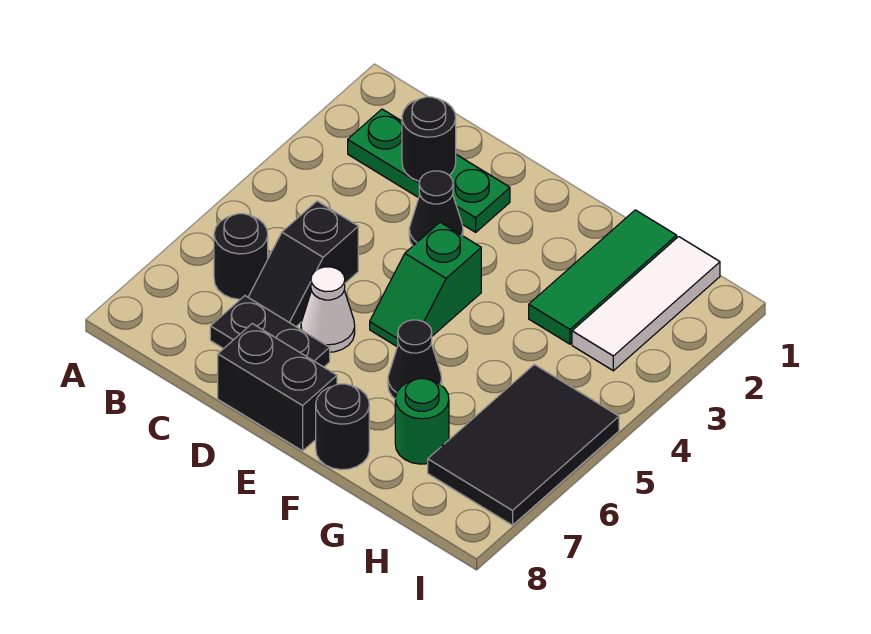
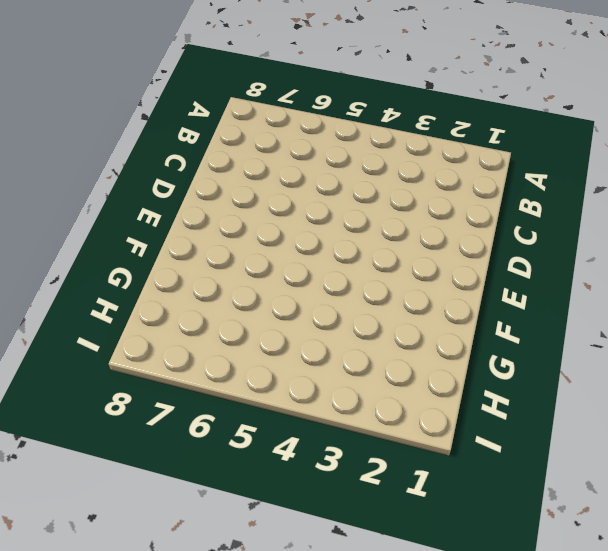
none -> green plate B2:D2 level 1
none -> black round brick B6 level 1
none -> black slope C5:C6 level 1 top 5

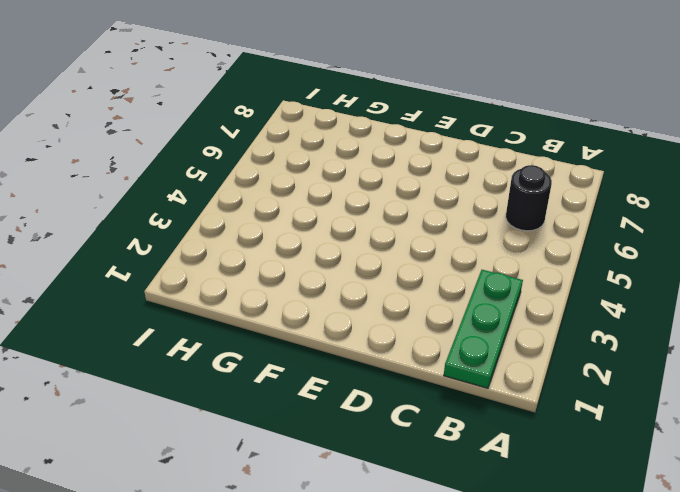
green plate B1:B3 level 1 -> green plate B2:D2 level 1
none -> black slope C5:C6 level 1 top 5
none -> black plate C7:D7 level 1
none -> black cone D3 level 1

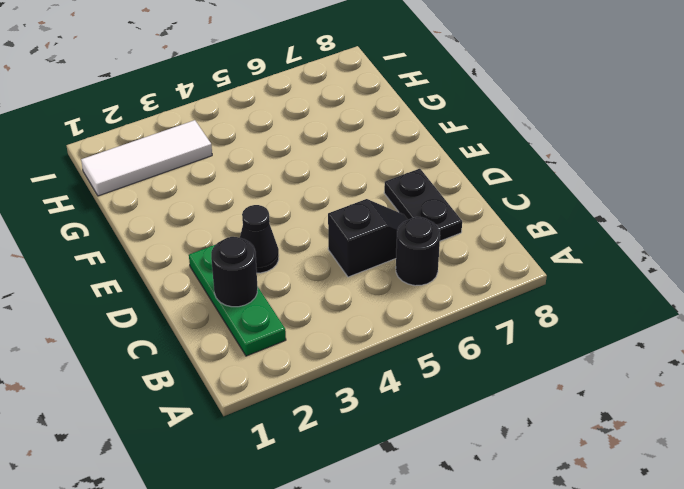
none -> white cone D6 level 1
none -> black brick D8:E8 level 1
none -> green slope E4:E5 level 1 top 4

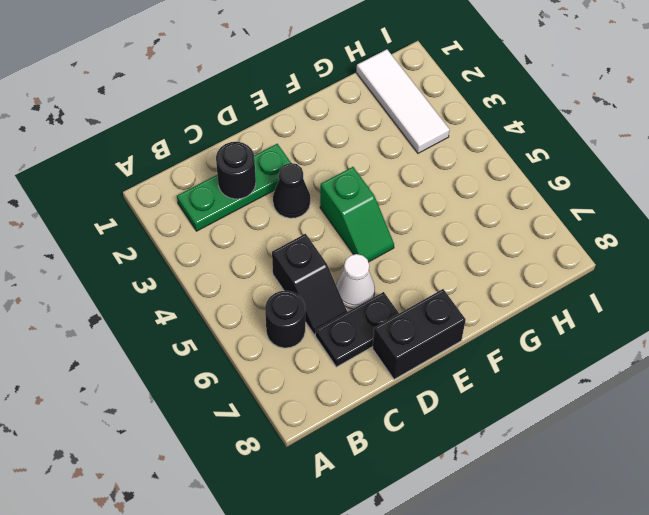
none -> black cone F6 level 1
none -> black round brick F8 level 1
none -> green tile G1:G3 level 1

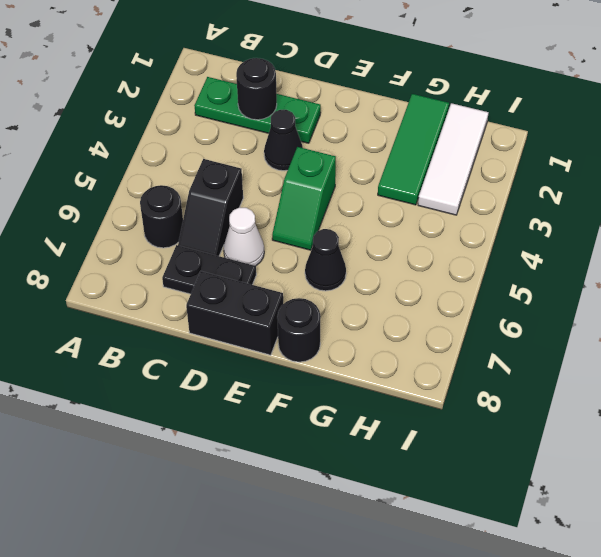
none -> green round brick G7 level 1
none -> black tile H5:I7 level 1

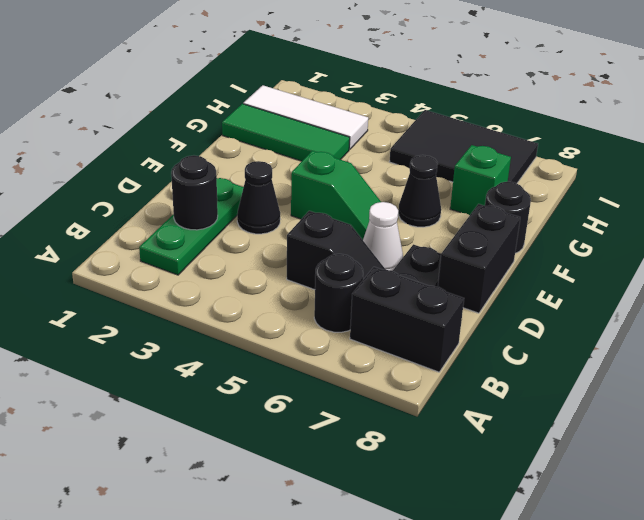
black brick B7:B8 level 1 -> none
green brick G7 level 1 -> green round brick G7 level 1

